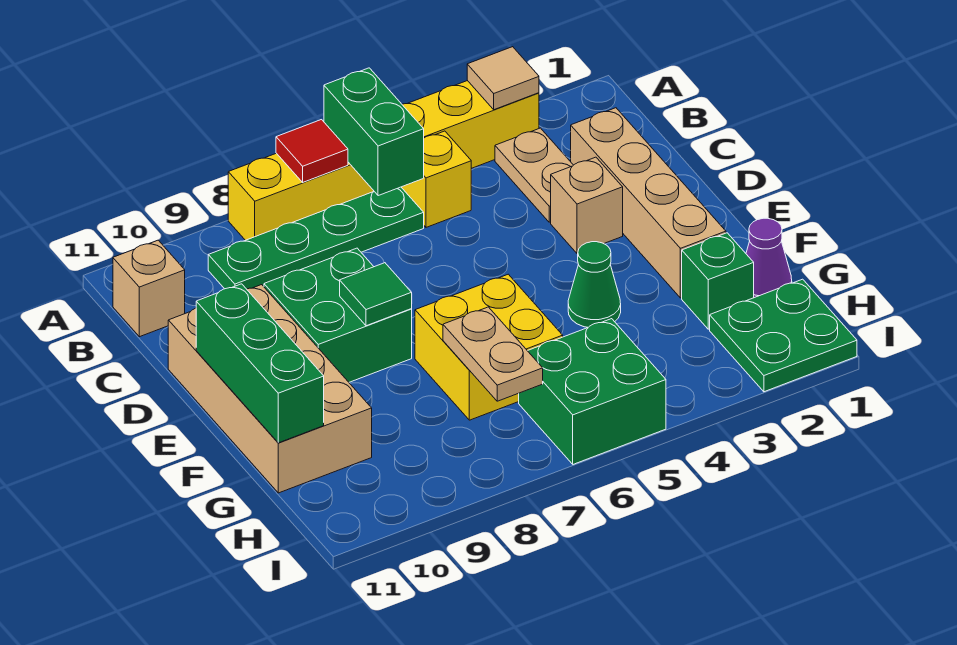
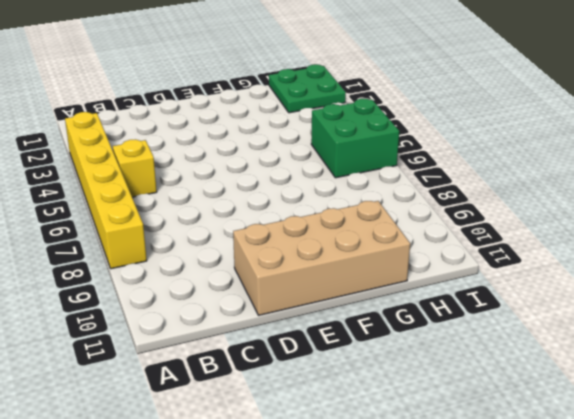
none -> tan plate B3:C3 level 1
none -> green plate B6:B9 level 1
none -> tan brick B11 level 1

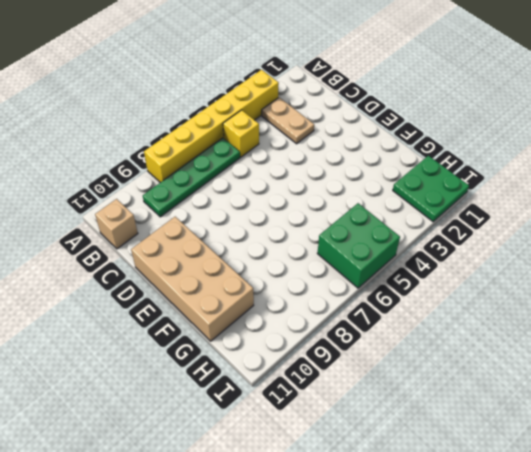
none -> tan brick C2:F2 level 1
none -> tan brick D3 level 1
none -> green brick D8:E9 level 1

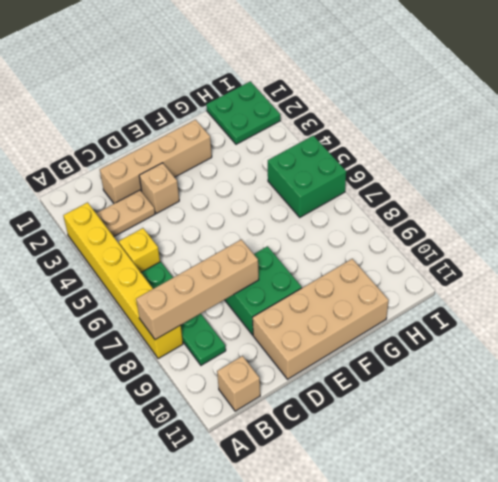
tan brick A8:D8 level 2 -> none
none -> green cone F4 level 1
none -> yellow brick F6:G7 level 1
none -> purple cone G1 level 1

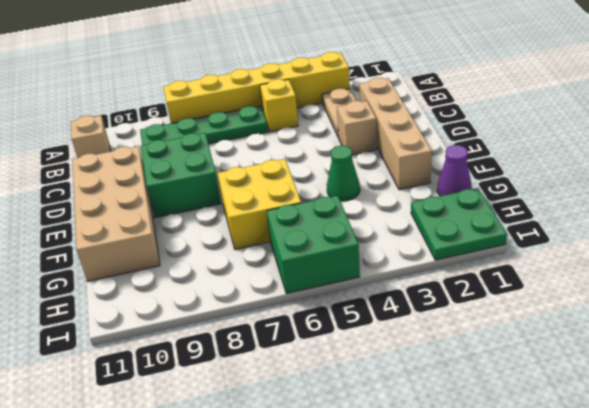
none -> green brick G2 level 1
none -> tan tile A3 level 2
none -> green brick A6:B6 level 2

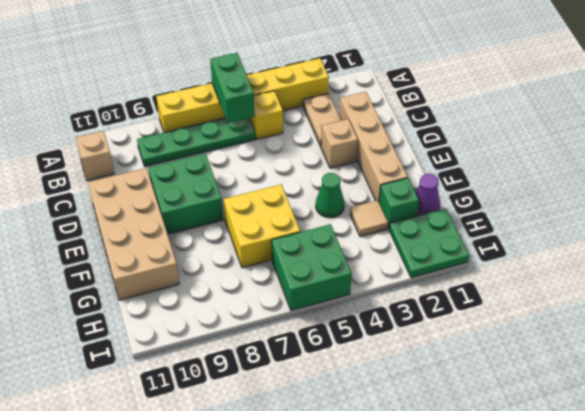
tan tile G3 level 1 -> tan tile A3 level 2
none -> red tile A7 level 2
none -> green tile E8 level 2
none -> green brick E11:G11 level 2

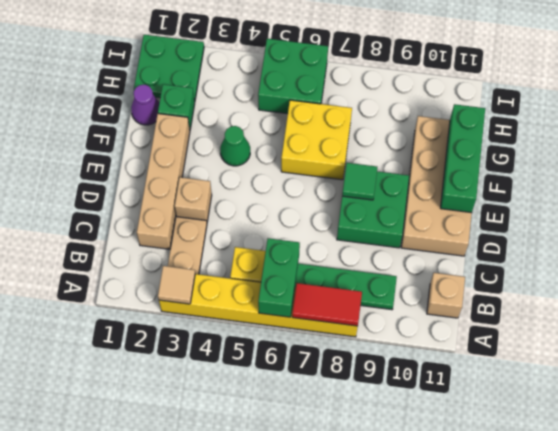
red tile A7:A8 level 2 -> red tile A7 level 2
none -> tan plate G7:H7 level 2

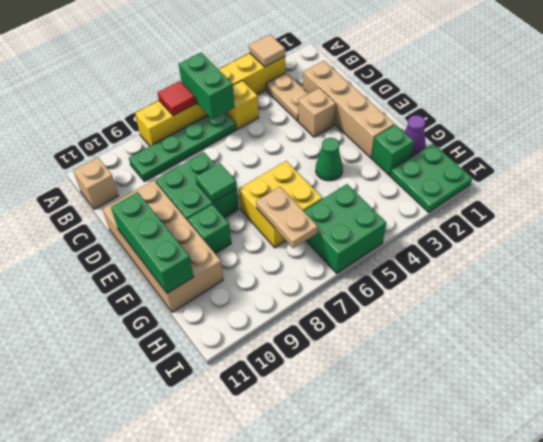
green brick F9 level 1 -> none

